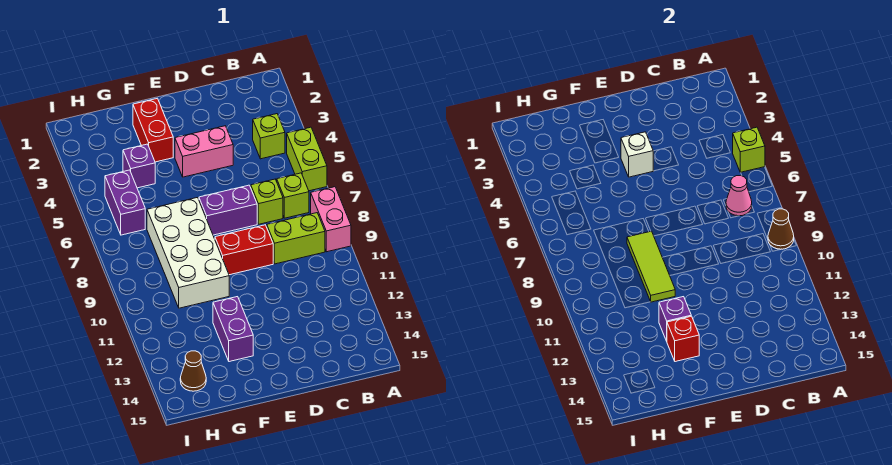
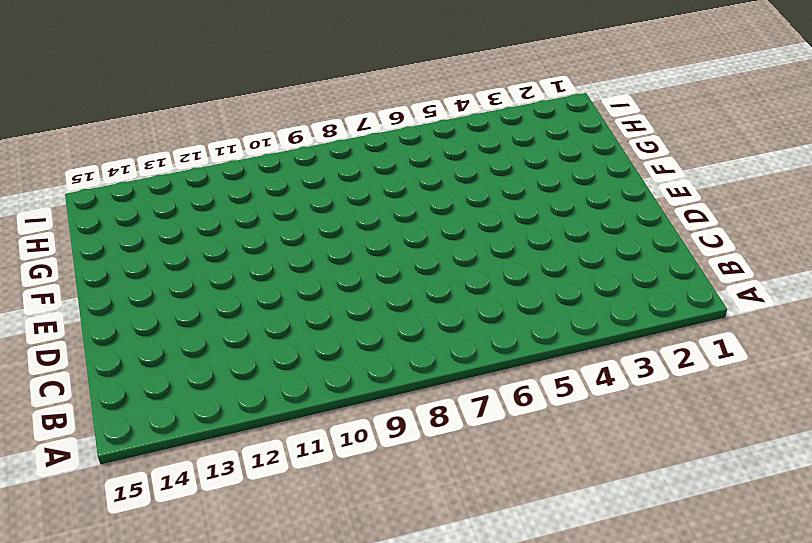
none -> lime brick A5:A6 level 1
none -> pink brick A8:A9 level 1
none -> lime brick B4 level 1

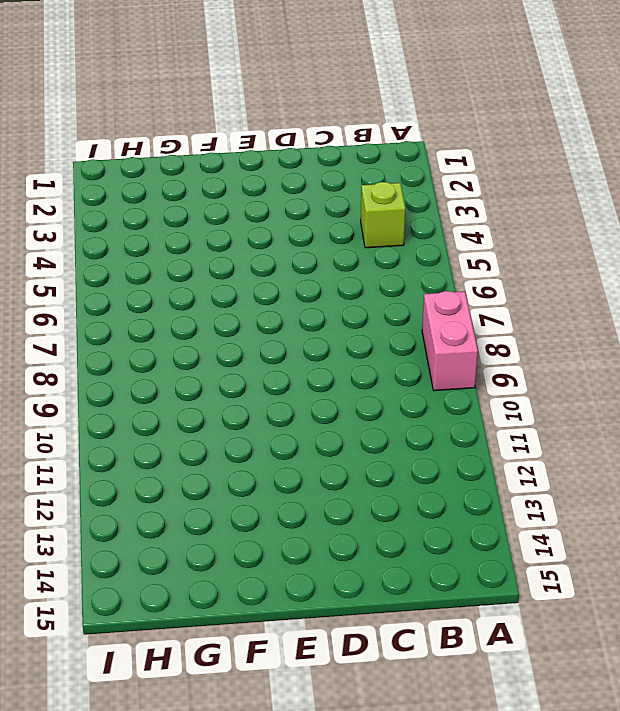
none -> lime brick A5:A6 level 1
none -> lime brick B7 level 1
none -> lime brick B9:C9 level 1

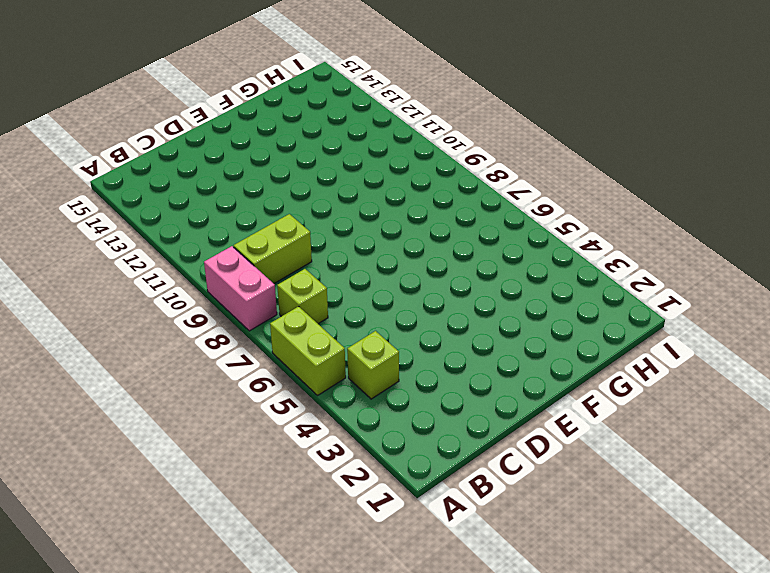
none -> lime brick C7 level 1
none -> pink brick D4:E4 level 1
none -> purple brick D7:E7 level 1

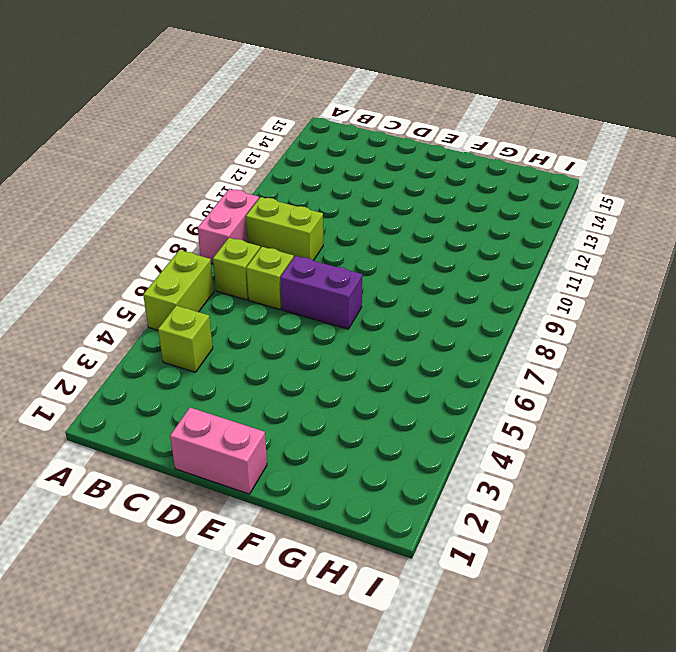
pink brick D1:E1 level 1 -> pink brick D4:E4 level 1
none -> red brick D9:E9 level 1
none -> red brick F2:F3 level 1
none -> white brick F7:G10 level 1

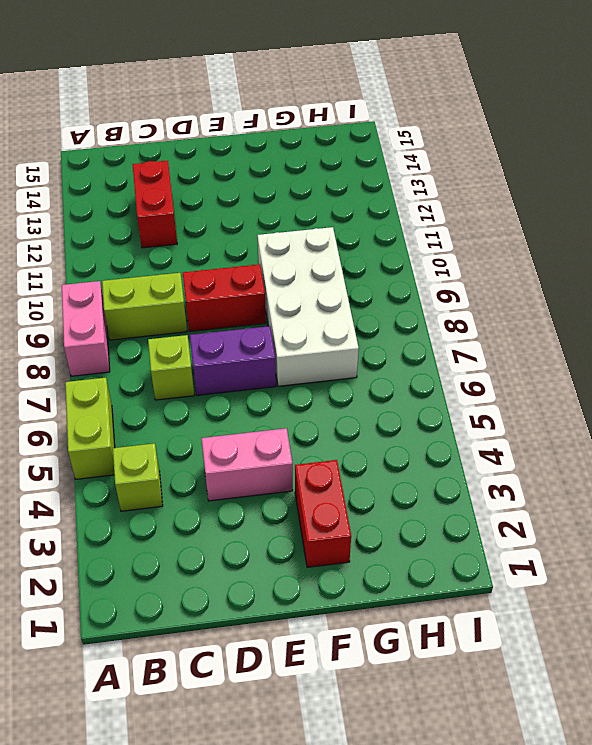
red brick C12:C13 level 1 -> none
none -> lime brick B7 level 1
none -> purple brick F12:F13 level 1
none -> purple brick G4 level 1

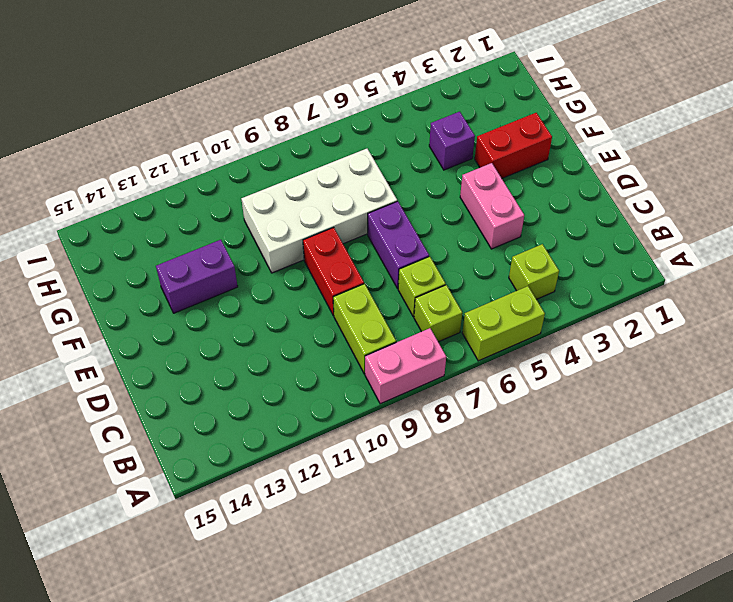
none -> purple brick H5:H6 level 1
none -> brown cone H14 level 1
none -> lime brick A5 level 2

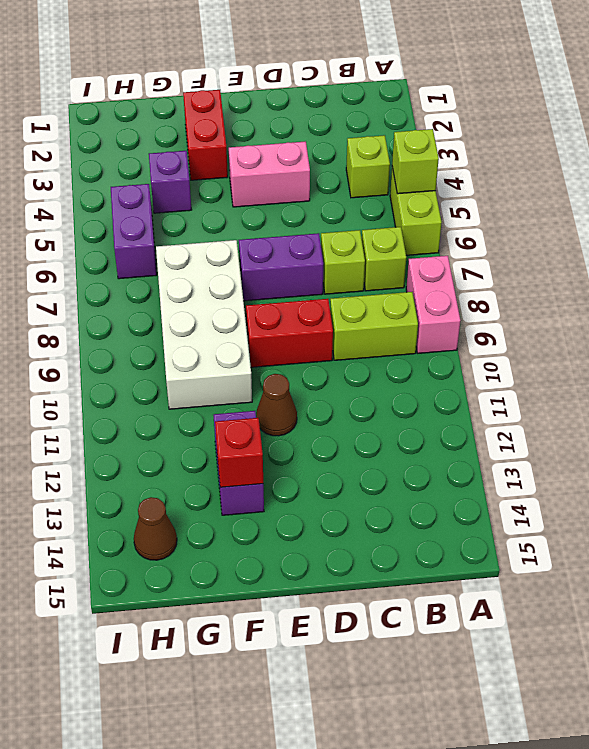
brown cone E11 level 1 -> brown cone A9 level 2
none -> pink cone B7 level 2
none -> white brick E4 level 2
none -> lime tile F8:F10 level 2

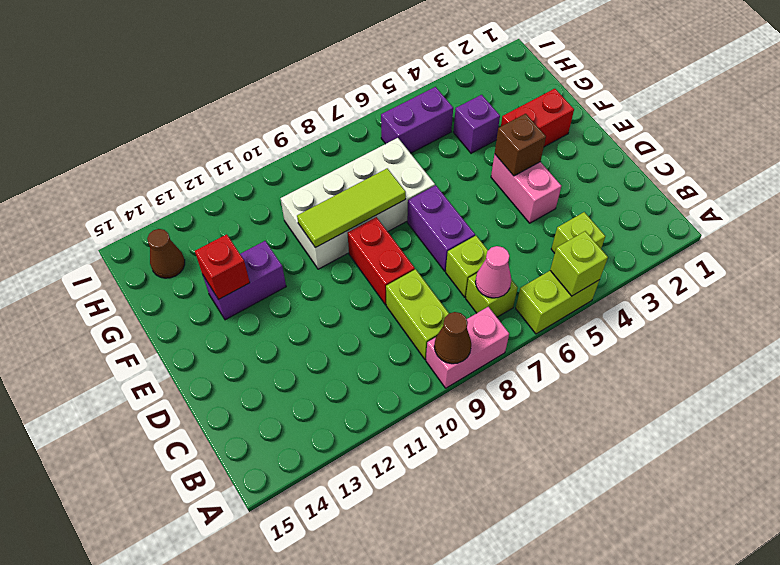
brown brick E4 level 2 -> white brick E4 level 2
none -> purple brick F12 level 2

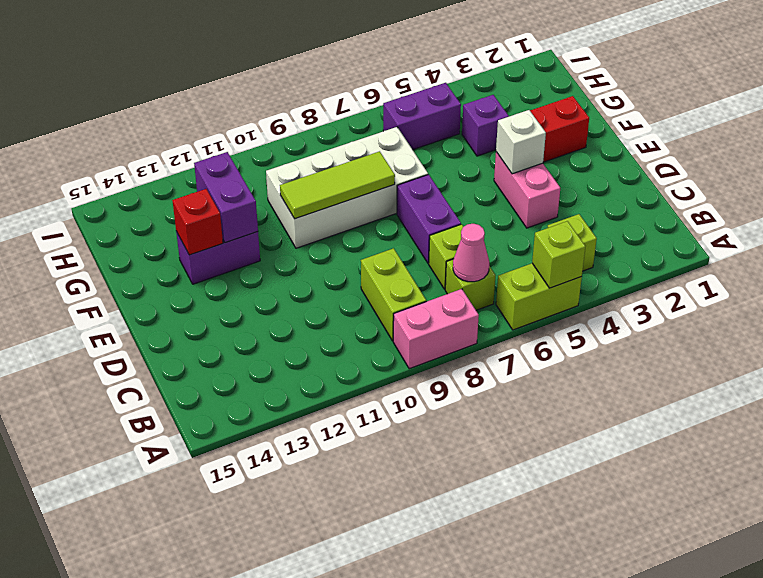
purple brick F12:G12 level 2 -> purple brick F12 level 2
none -> red brick D9:E9 level 1
none -> brown cone H14 level 1
none -> brown cone A9 level 2

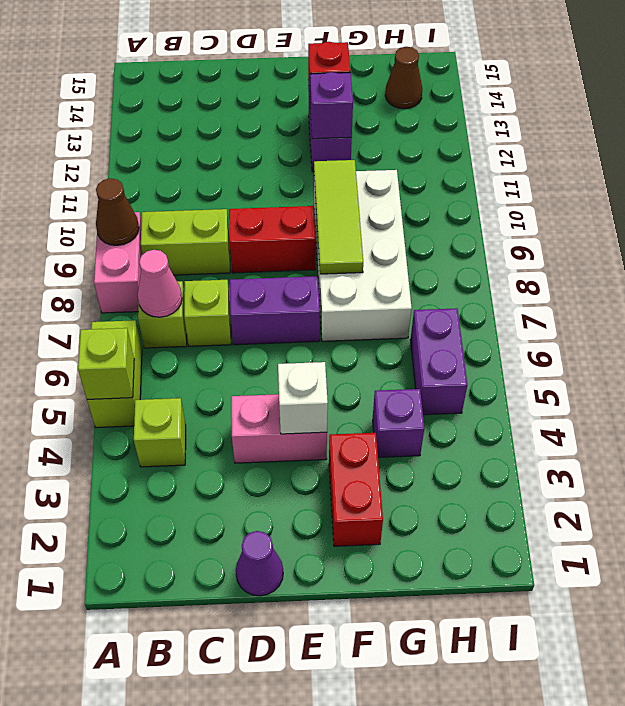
purple cone D1 level 1 -> none

